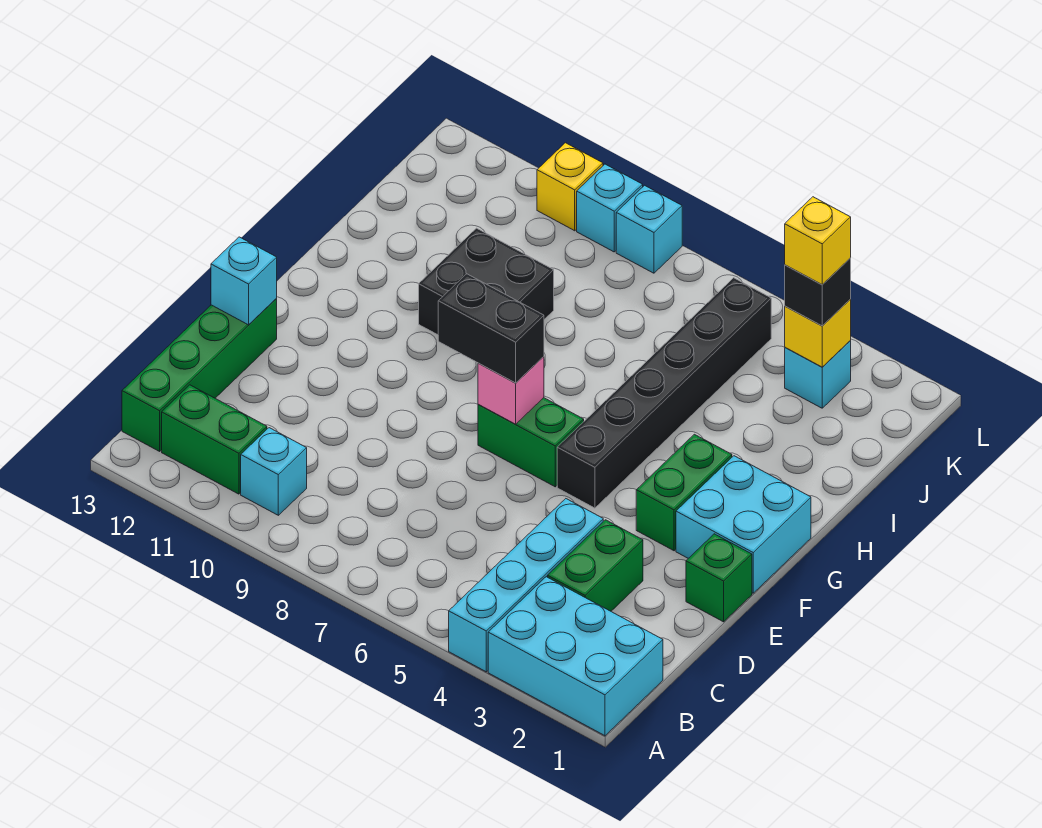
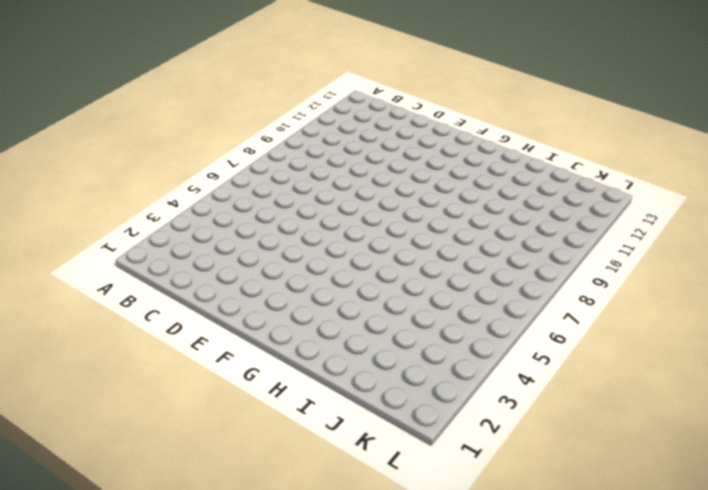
none -> cyan brick A1:B3 level 1
none -> cyan brick A4:D4 level 1
none -> cyan brick B10 level 1

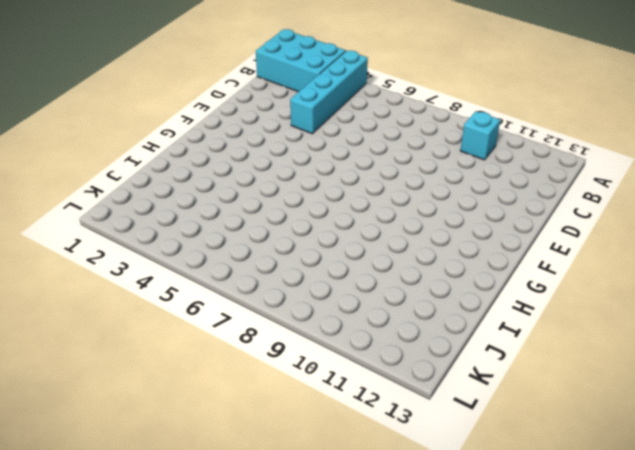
none -> green brick B11:B12 level 1
none -> green brick B13:E13 level 1
none -> green brick C3:D3 level 1

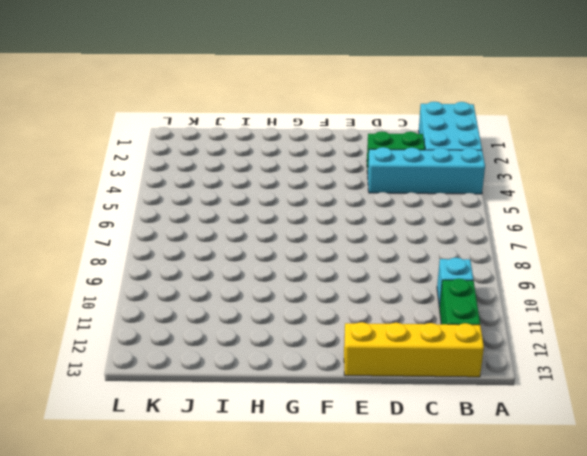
yellow brick B13:E13 level 1 -> green brick B13:E13 level 1
none -> green brick E1 level 1
none -> cyan brick F1:G2 level 1
none -> green brick F3:G3 level 1

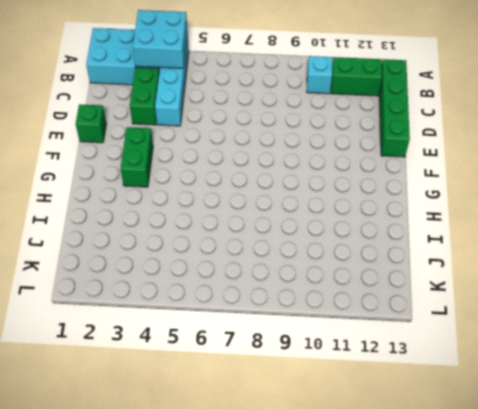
cyan brick A3:B4 level 2 -> cyan brick F1:G2 level 1
none -> black brick F5:K5 level 1
none -> green brick F6:F7 level 1
none -> black brick H9:I10 level 1

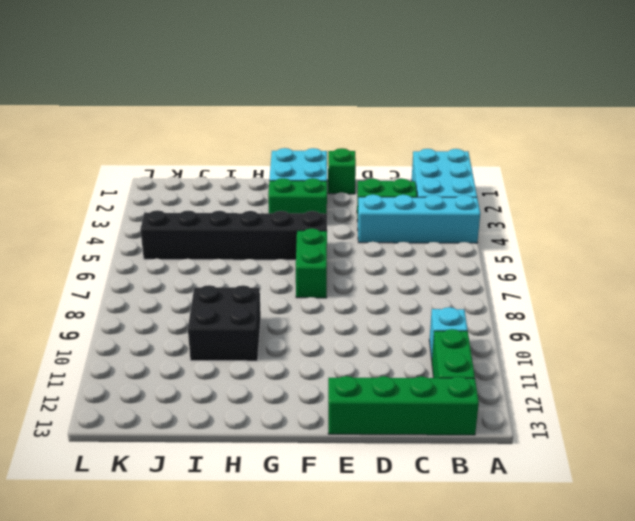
none -> cyan brick K3 level 1
none -> cyan brick L8 level 1
none -> cyan brick L9 level 1

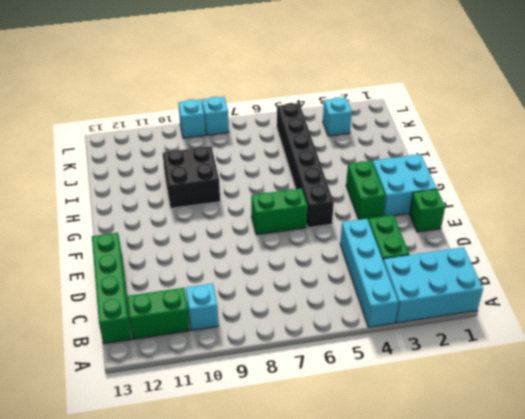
none -> yellow brick L10 level 1
none -> cyan brick E13 level 2
none -> pink brick F7 level 2

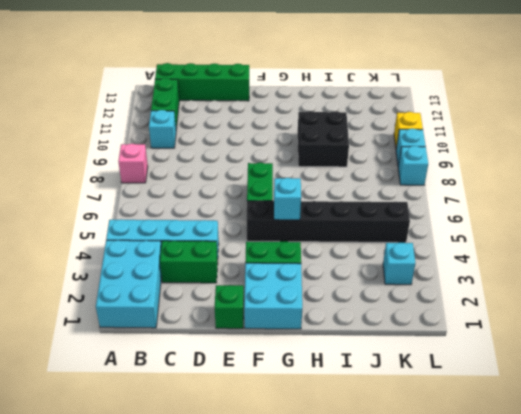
pink brick A8 level 1 -> pink brick F7 level 2
cyan brick G5 level 2 -> cyan brick E13 level 2
none -> yellow brick K3 level 2
none -> black brick F7:F8 level 3
none -> black brick K3 level 3

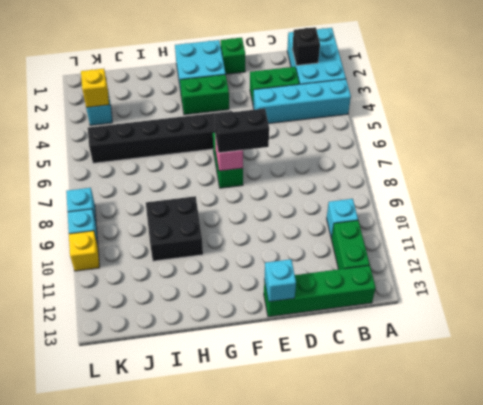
black brick B2 level 2 -> black brick K3 level 3
black brick E7:F7 level 3 -> black brick F7:F8 level 3
none -> yellow brick K3 level 4

